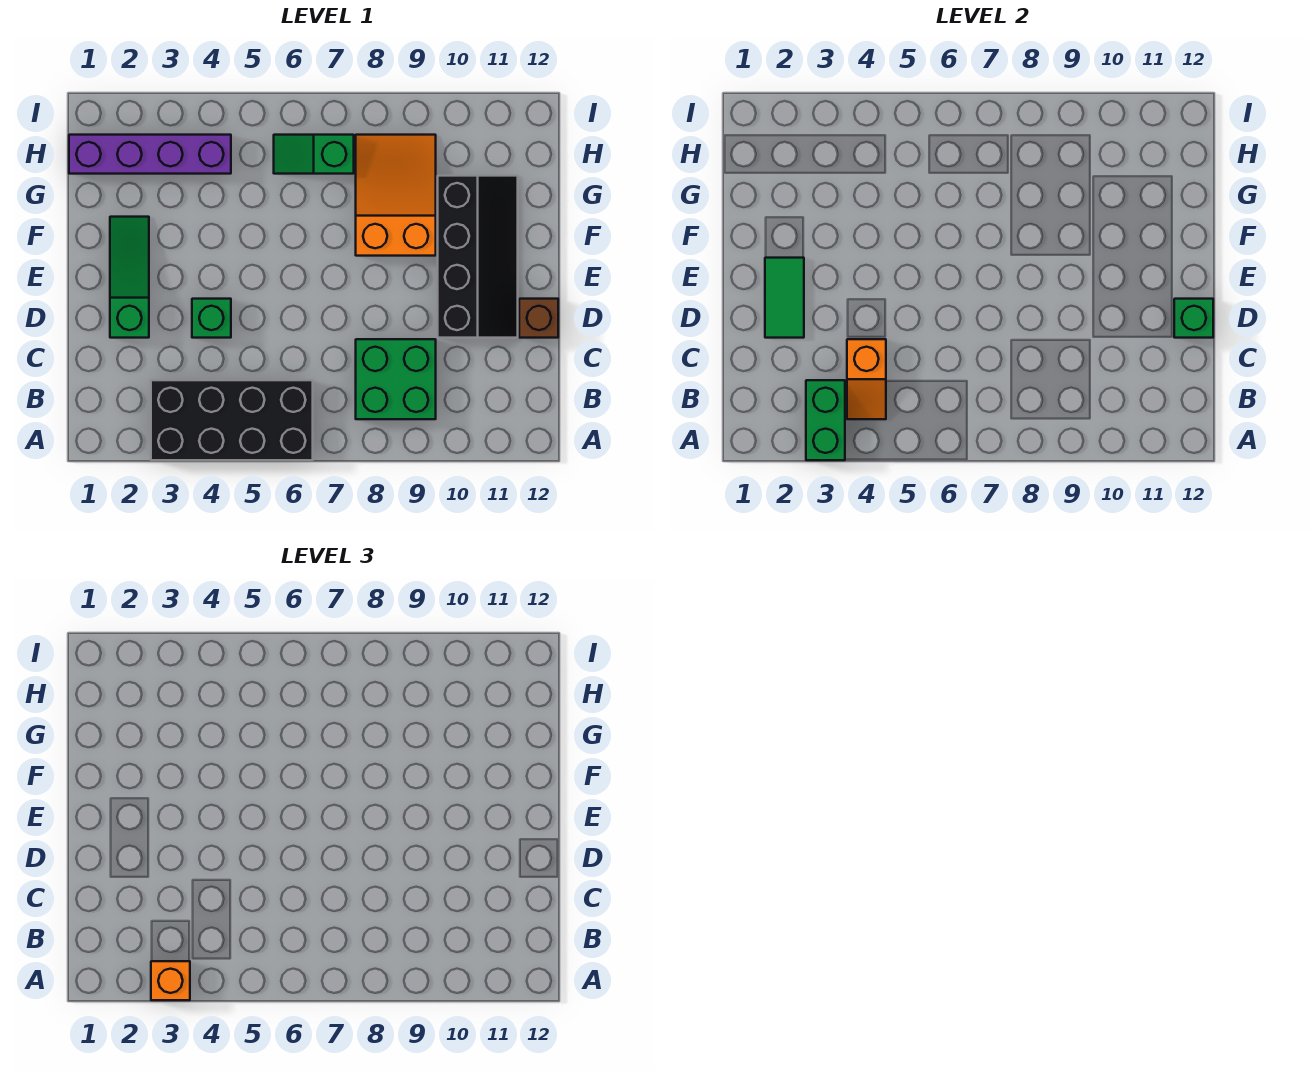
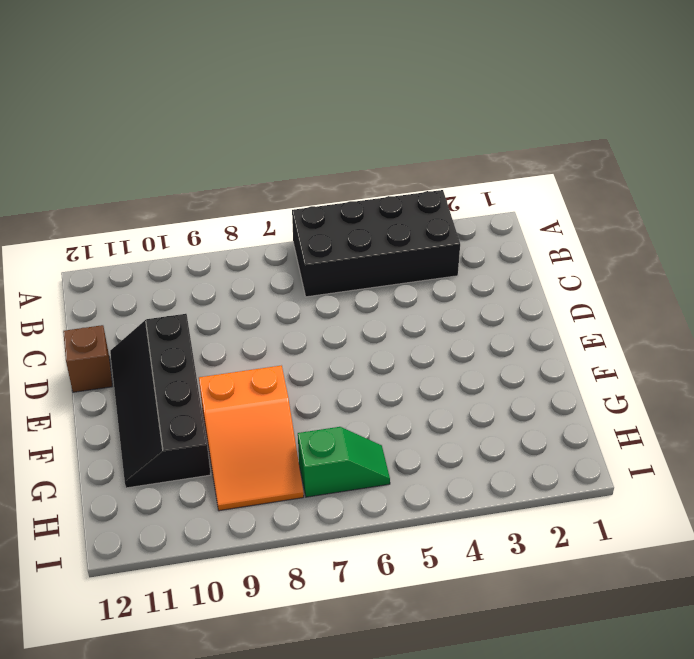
none -> green brick B8:C9 level 1
none -> green slope D2:F2 level 1 top D
none -> green brick D4 level 1

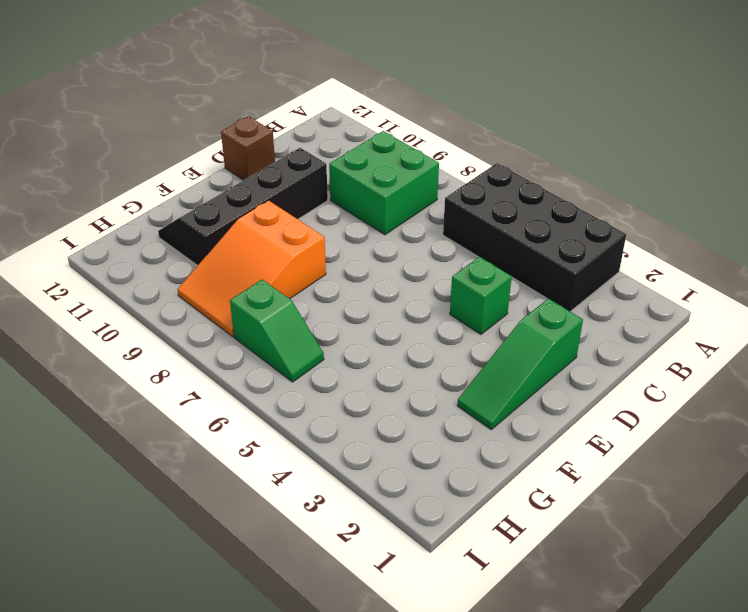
none -> purple brick H1:H4 level 1
none -> green brick A3:B3 level 2
none -> orange slope B4:C4 level 2 top C

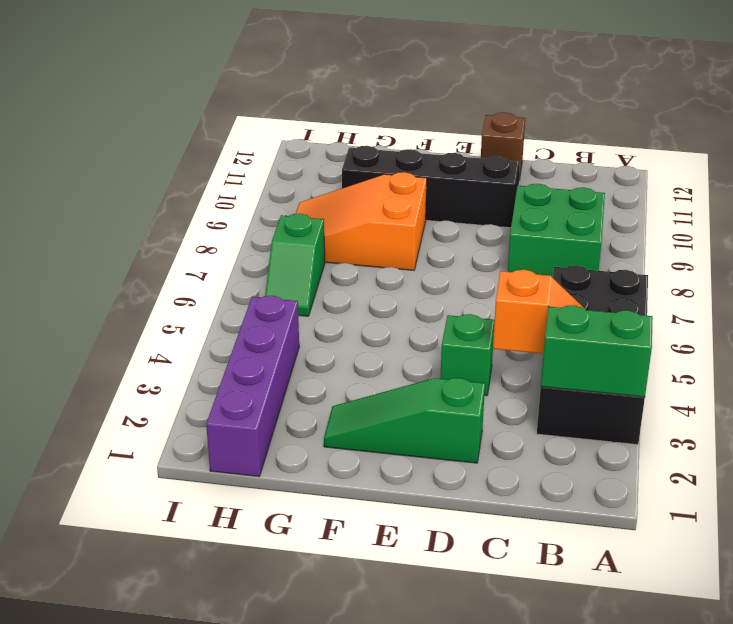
none -> green tile D2:E2 level 2
none -> green brick D12 level 2
none -> orange brick A3 level 3

